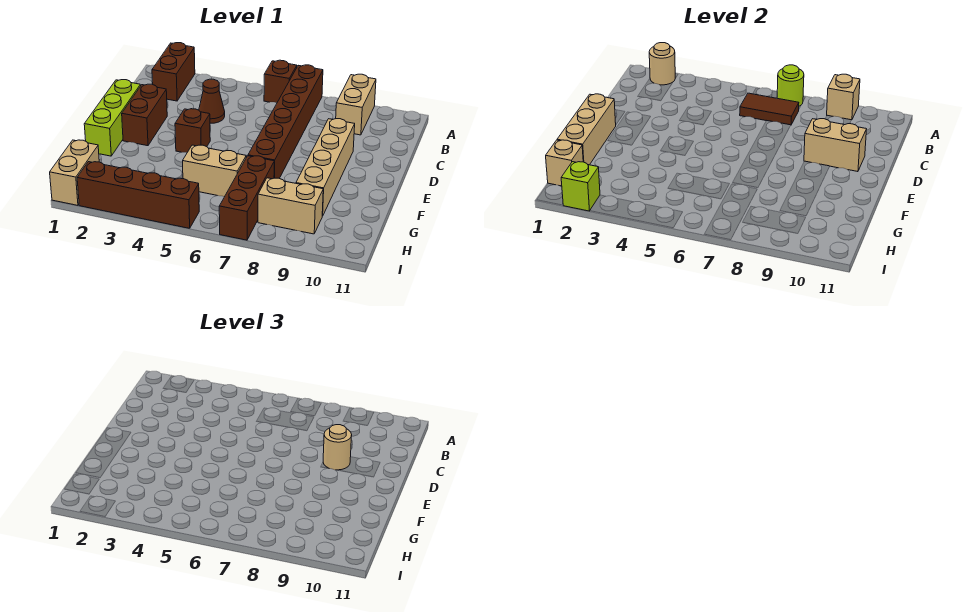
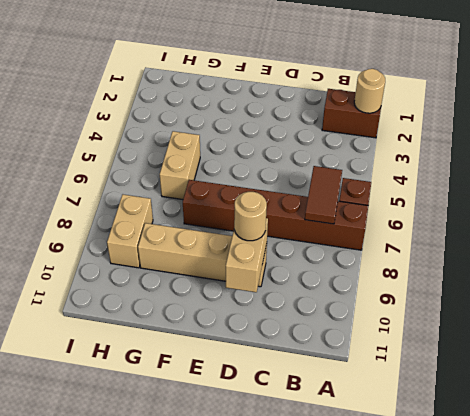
none -> tan brick A9:B9 level 1
none -> brown cone C4 level 1
none -> lime brick D1:F1 level 1

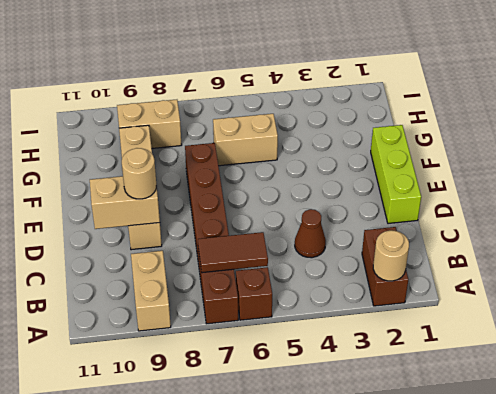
none -> brown brick D2:E2 level 1
none -> brown brick E4 level 1
none -> brown brick G7:I7 level 1

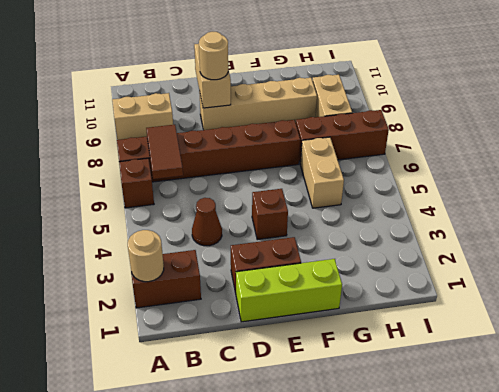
none -> tan brick H1:I1 level 1
none -> brown brick I2:I5 level 1
none -> lime round brick A7 level 2

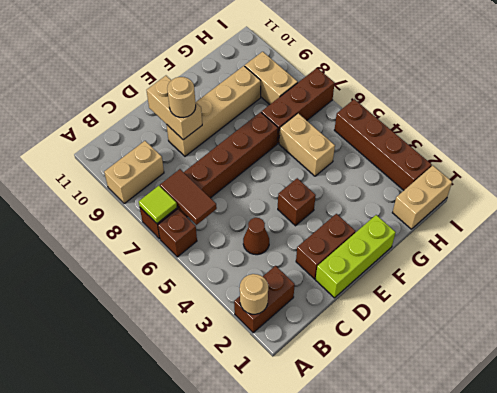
lime tile A7 level 2 -> lime round brick A7 level 2
none -> tan brick A9 level 2
none -> tan brick E1:G1 level 2
none -> tan brick H1 level 2

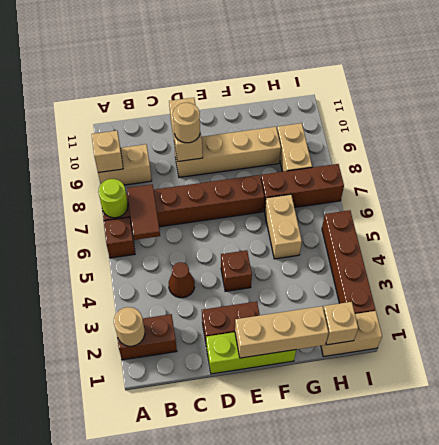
none -> lime brick I2 level 2

